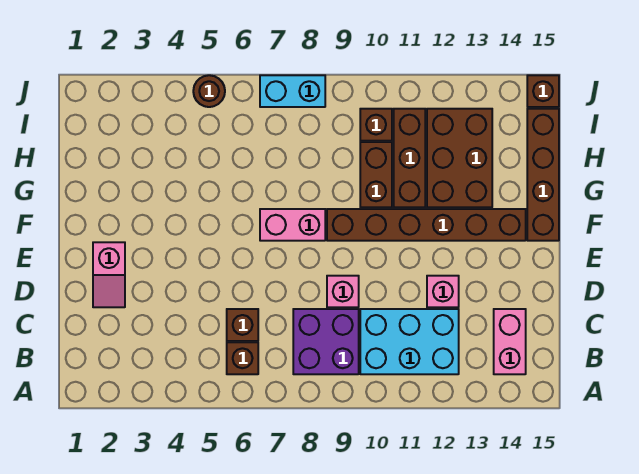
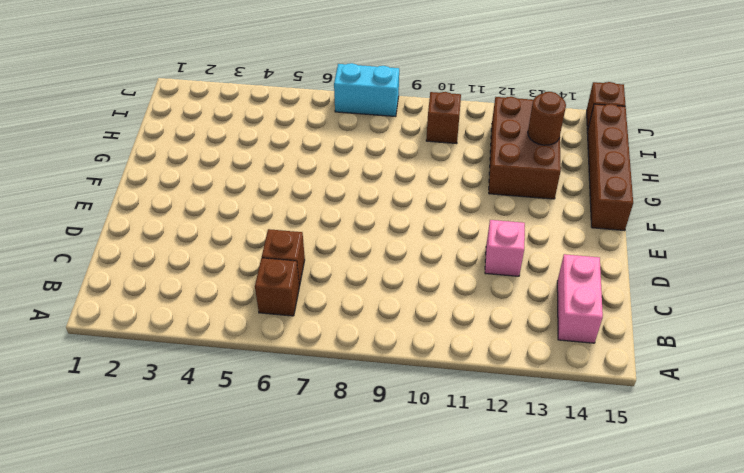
brown round brick H13 level 2 -> brown round brick J5 level 1
none -> purple brick B8:C9 level 1
none -> cyan brick B10:C12 level 1
none -> pink slope D2:E2 level 1 top E

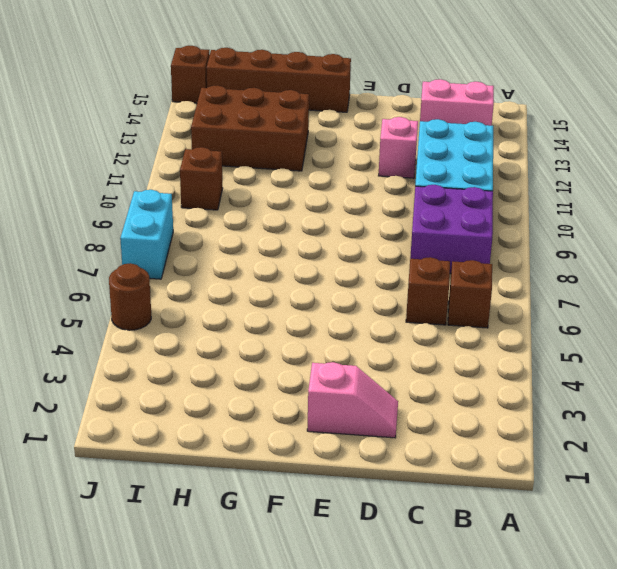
none -> pink brick D9 level 1
none -> pink brick F7:F8 level 1
none -> brown brick F9:F14 level 1

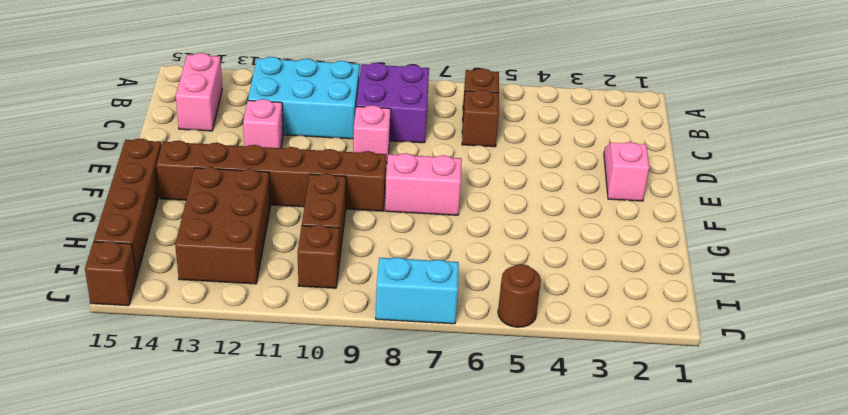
none -> brown brick G11:I11 level 1

